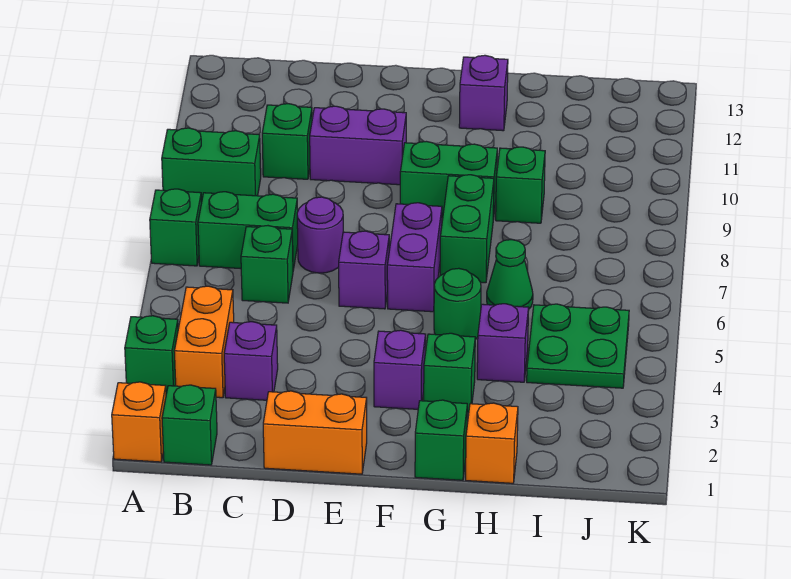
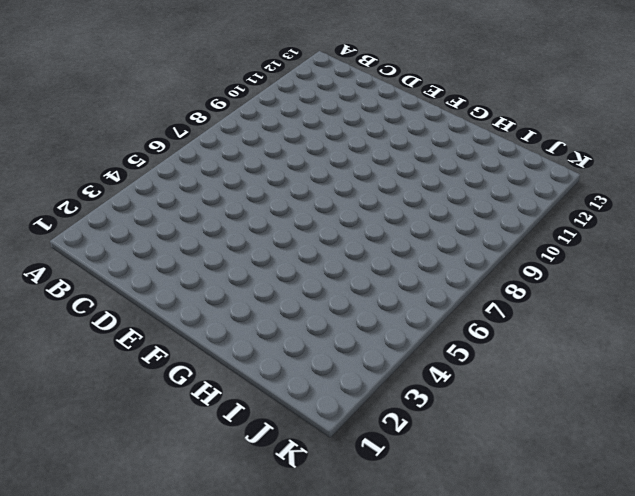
none -> orange brick A1 level 1
none -> green brick A3 level 1
none -> green brick A7 level 1

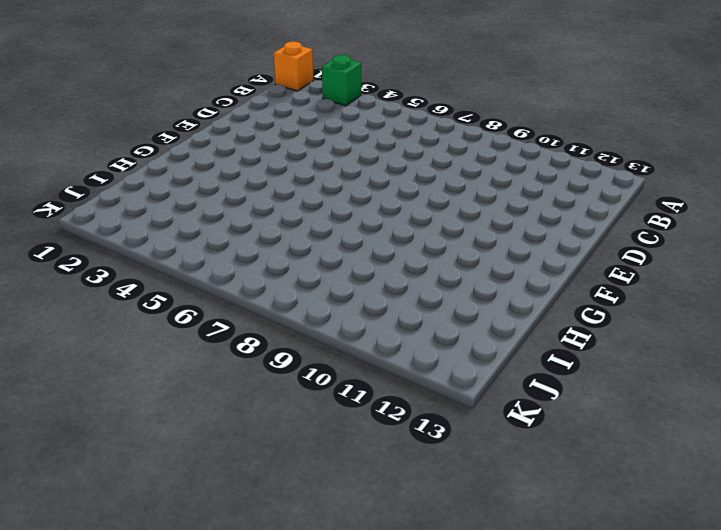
none -> green brick A7 level 1
none -> green brick A9:B9 level 1
none -> green brick B1 level 1

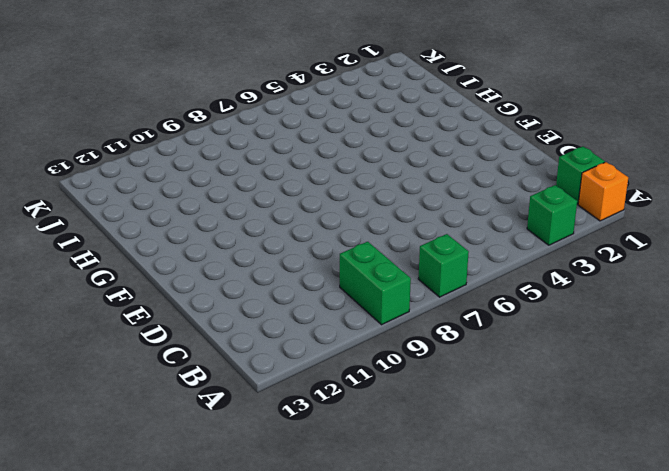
none -> orange brick B3:B4 level 1
none -> green brick B7:C7 level 1
none -> purple brick C3 level 1

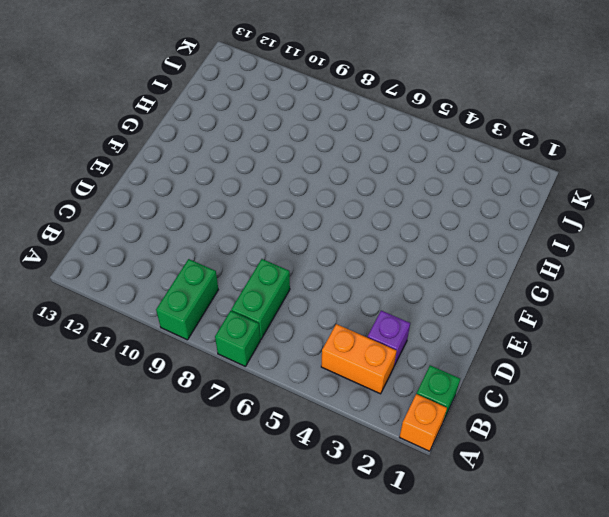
none -> green brick A3 level 1
none -> green brick C6 level 1
none -> green brick C10 level 1

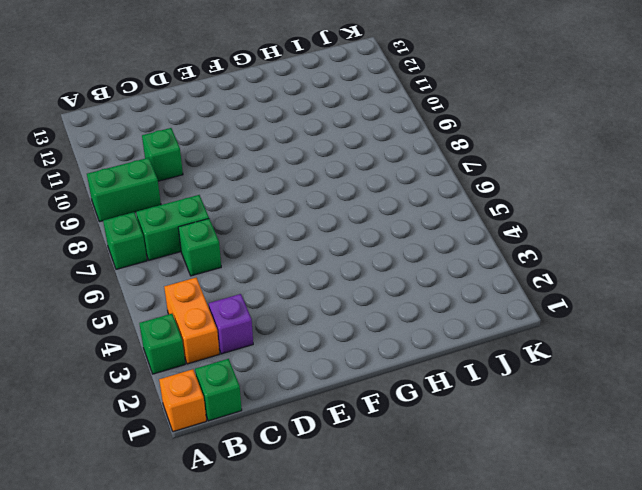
none -> orange brick D1:E1 level 1
none -> purple round brick D7 level 1
none -> purple brick D10:E10 level 1

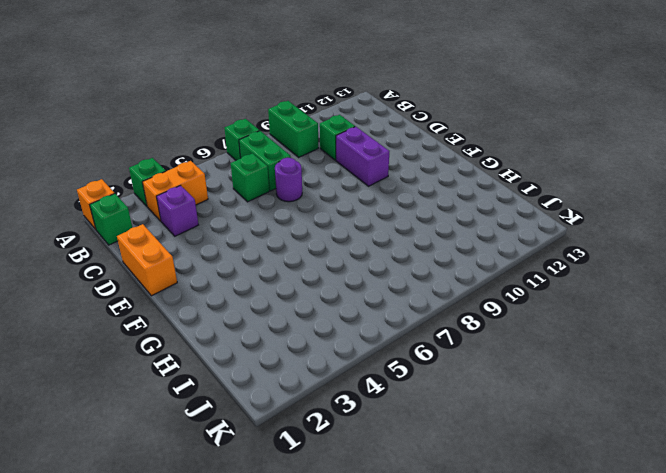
none -> purple brick E6 level 1
none -> purple brick F3 level 1
none -> purple brick F6:F7 level 1

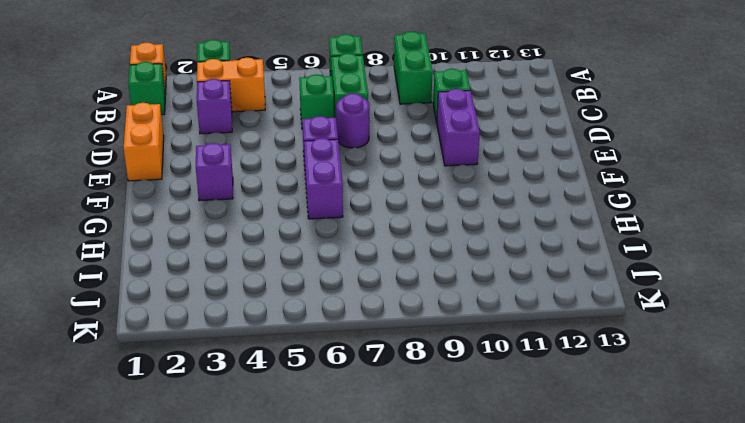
purple brick F6:G6 level 1 -> purple brick F6:F7 level 1
none -> green brick F9:G9 level 1
none -> green brick G1 level 1
none -> green brick G3 level 1

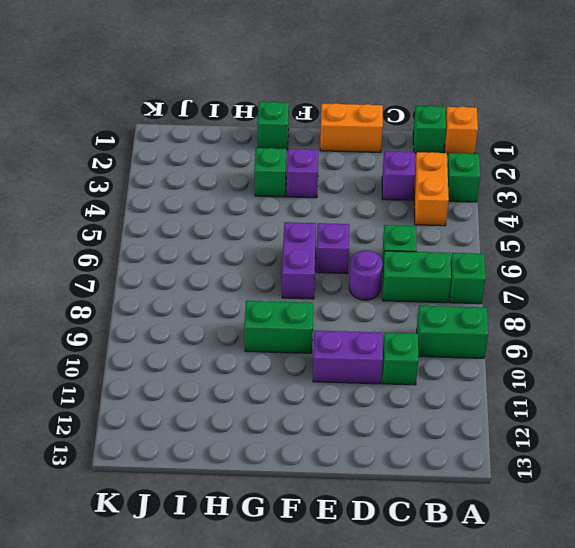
none -> green round brick G5 level 1
none -> green brick G7:G8 level 1
none -> purple brick G12 level 1

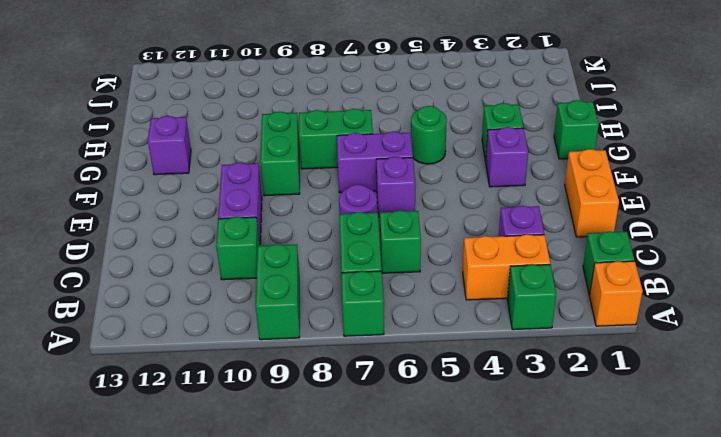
none -> orange brick H1 level 1
none -> purple brick H4 level 1
none -> green cone H6 level 1

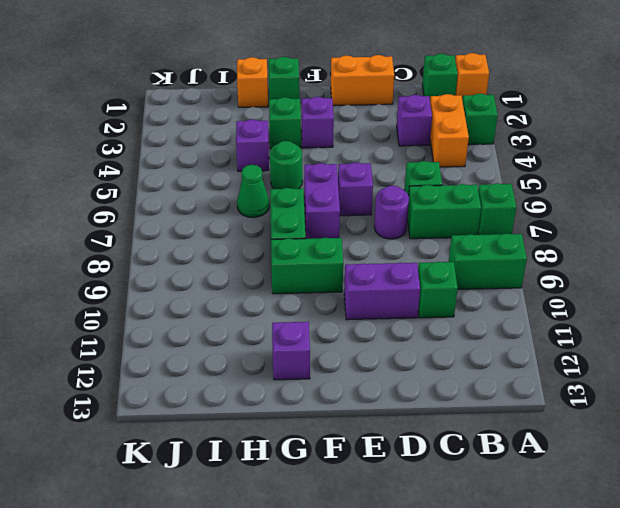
none -> green brick H9 level 1
none -> green plate I4:J5 level 1

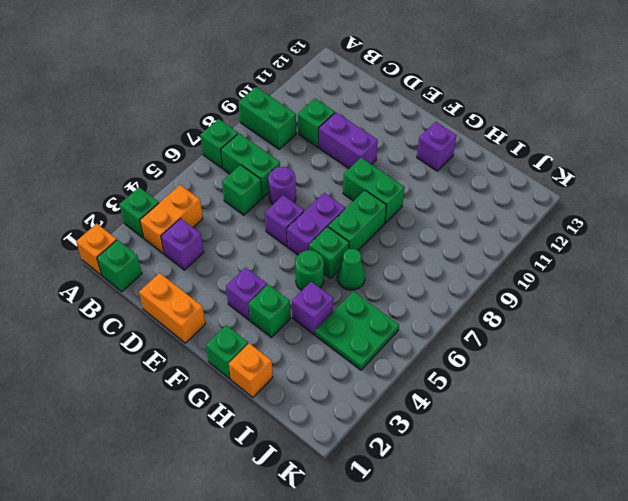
green brick G6 level 1 -> green brick H9 level 1

